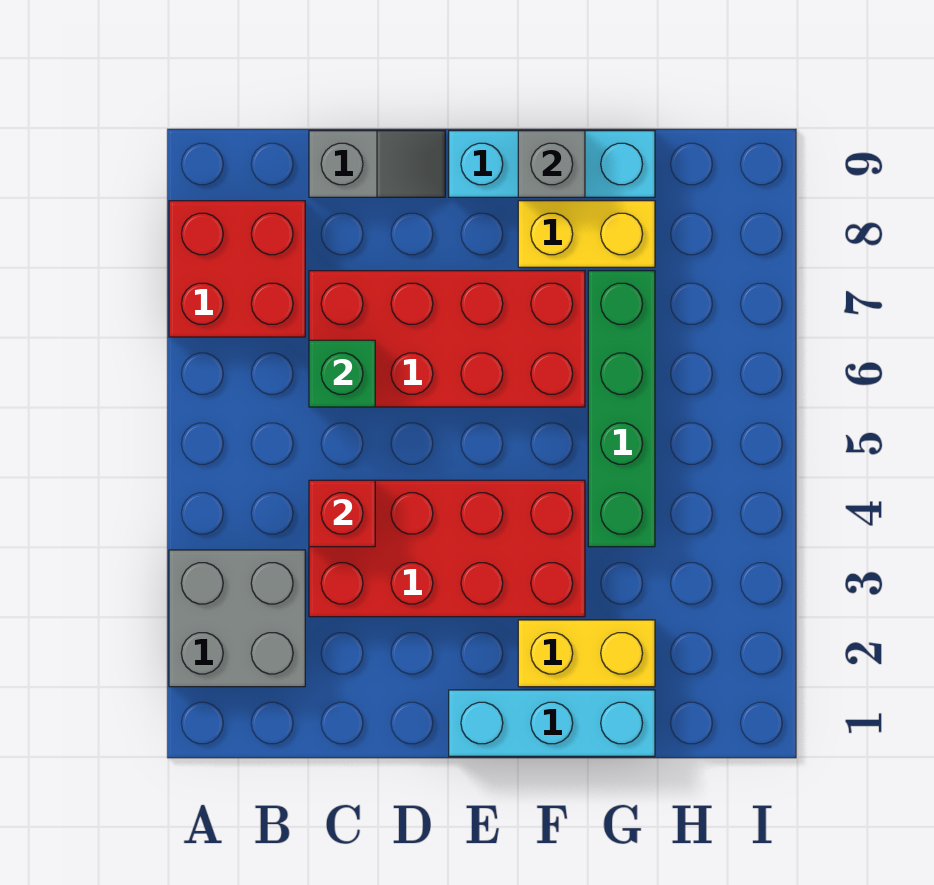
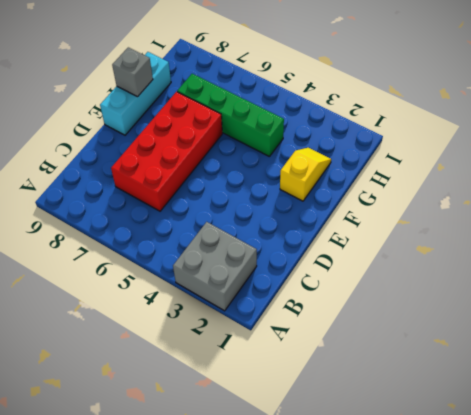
yellow slope F2:G2 level 1 top F -> yellow brick F2:G2 level 1
none -> red brick A7:B8 level 1
none -> red brick C3:F4 level 1
none -> grey slope C9:D9 level 1 top C

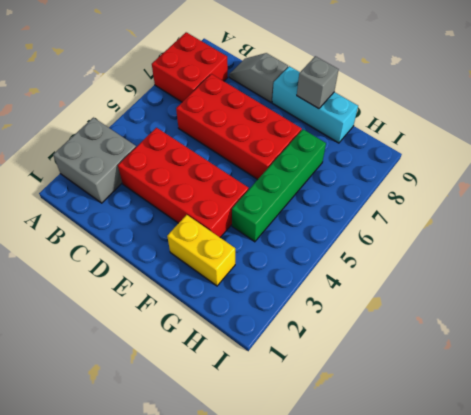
grey slope C9:D9 level 1 top D -> grey slope C9:D9 level 1 top C
none -> cyan brick E1:G1 level 1
none -> yellow brick F8:G8 level 1
none -> red brick C4 level 2

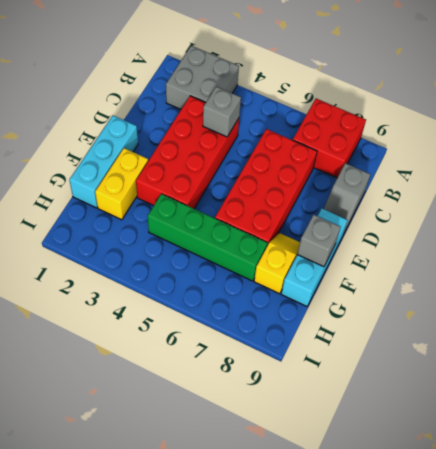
grey brick C4 level 2 -> red brick C4 level 2
yellow slope F8:G8 level 1 top G -> yellow brick F8:G8 level 1
none -> green brick C6 level 2

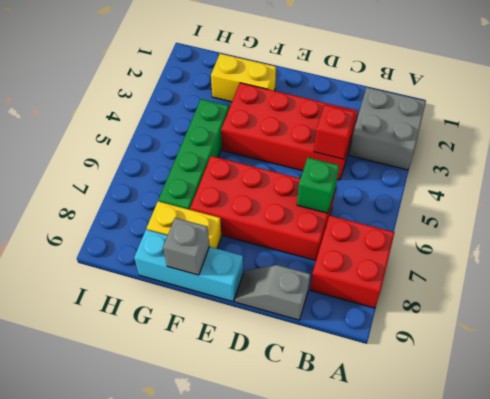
none -> cyan brick E1:G1 level 1

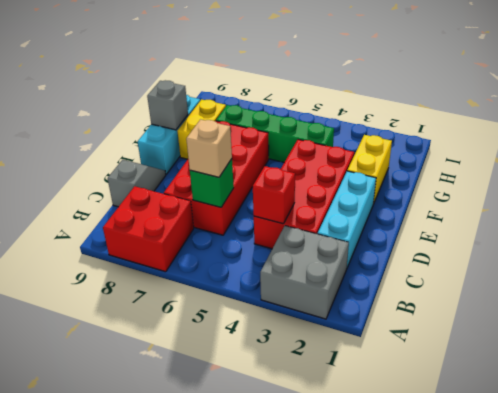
cyan brick C2:E2 level 1 -> cyan brick E1:G1 level 1
tan brick C6 level 3 -> none

